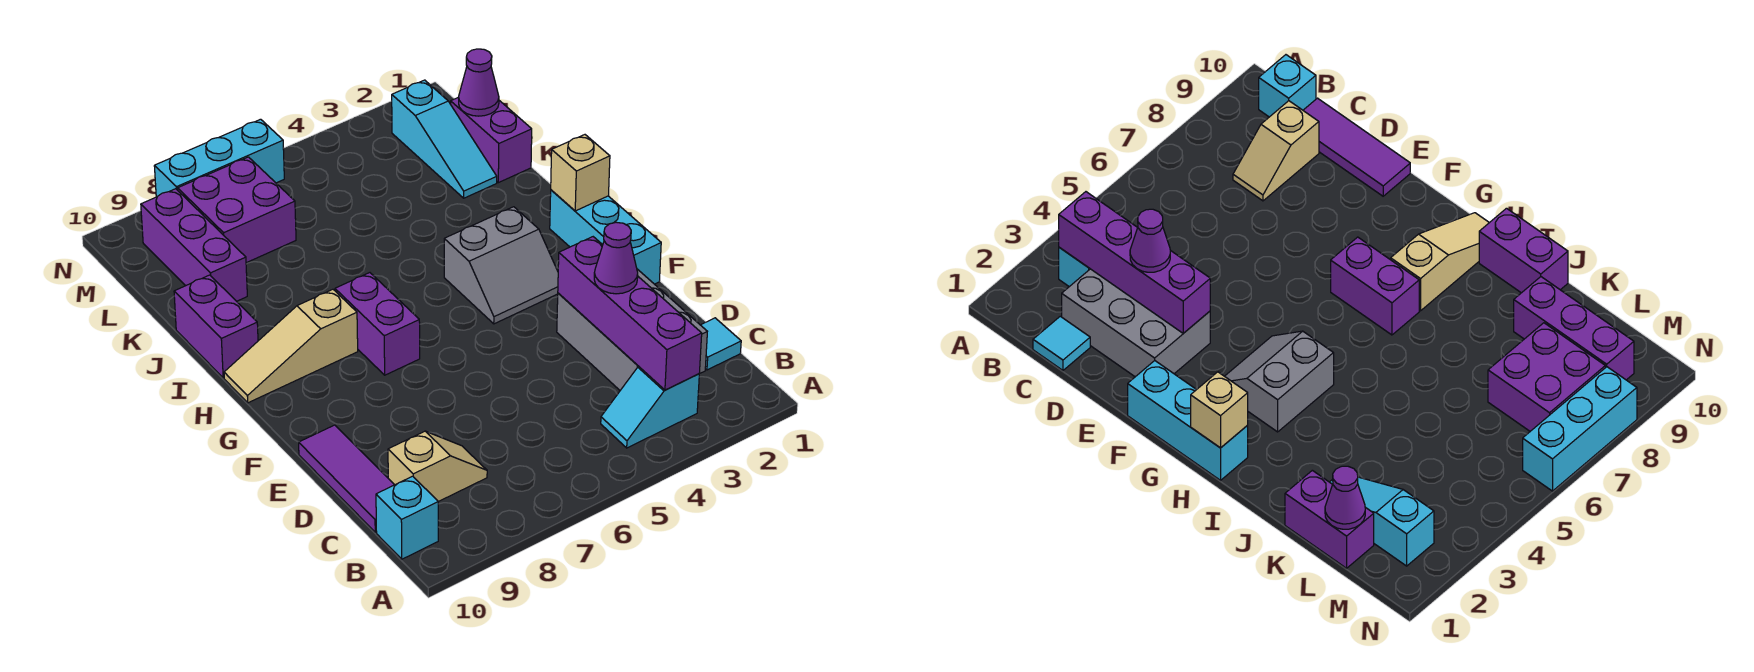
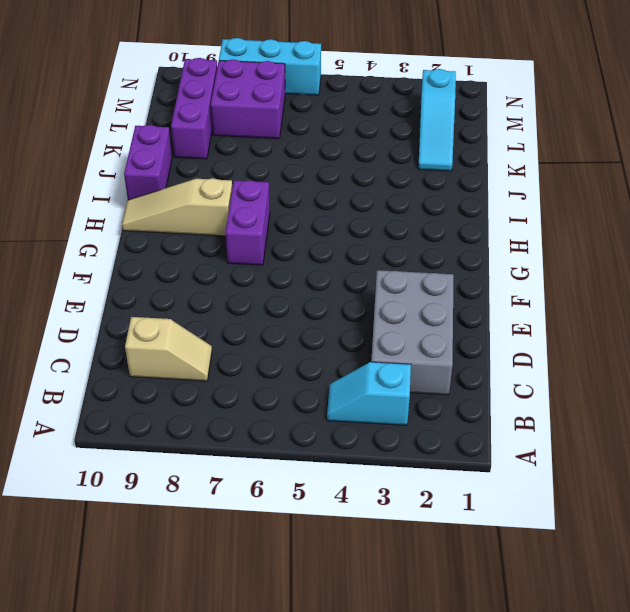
none -> cyan brick B10 level 1
none -> cyan tile C1 level 1
none -> purple tile C10:E10 level 1

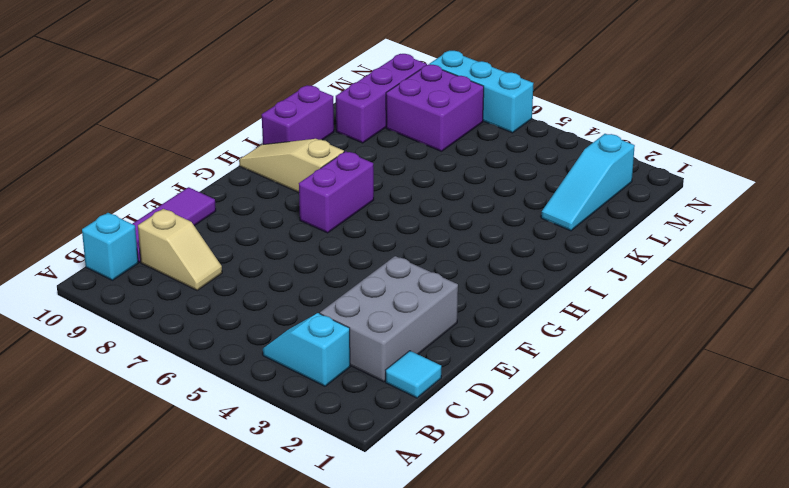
none -> cyan brick F1:H1 level 1
none -> grey slope G3:H4 level 1 top H
none -> purple brick K1:L1 level 1

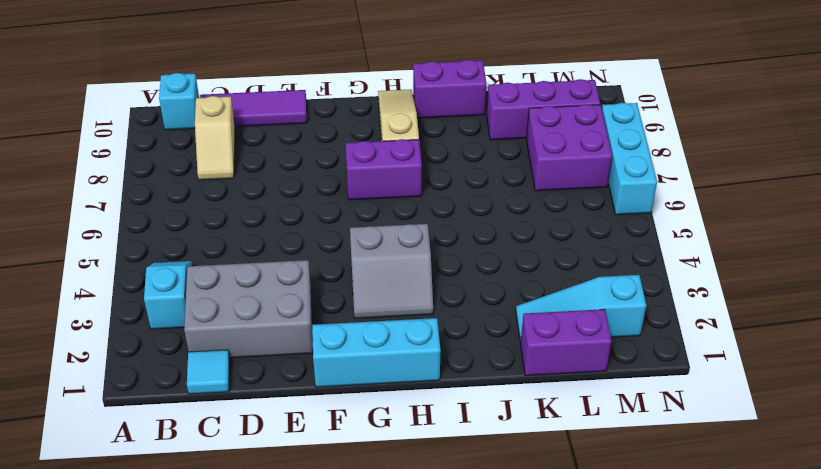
grey slope G3:H4 level 1 top 4 -> grey slope G3:H4 level 1 top H
none -> purple brick B3:E3 level 2
none -> tan brick H1 level 2
none -> purple cone L1 level 2

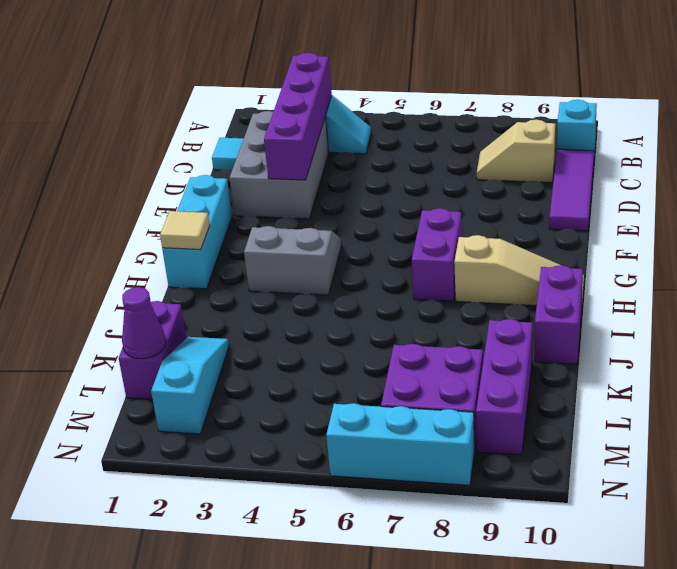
tan tile H1 level 2 -> tan brick H1 level 2
none -> purple cone D3 level 3

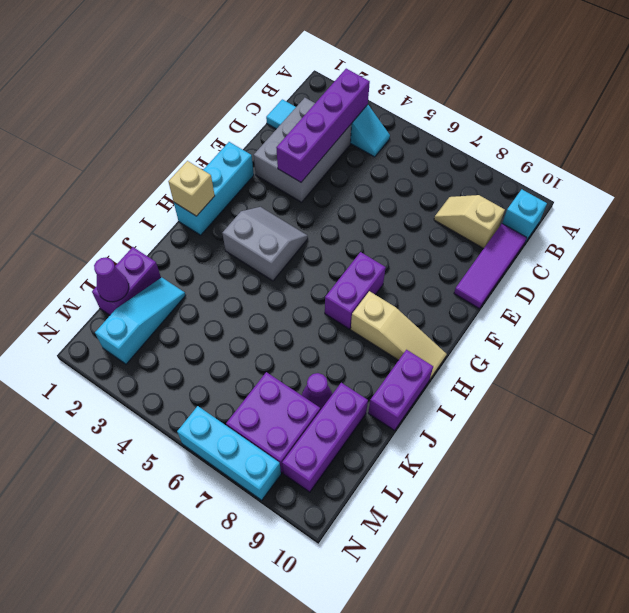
purple cone K8 level 1 -> purple cone D3 level 3

